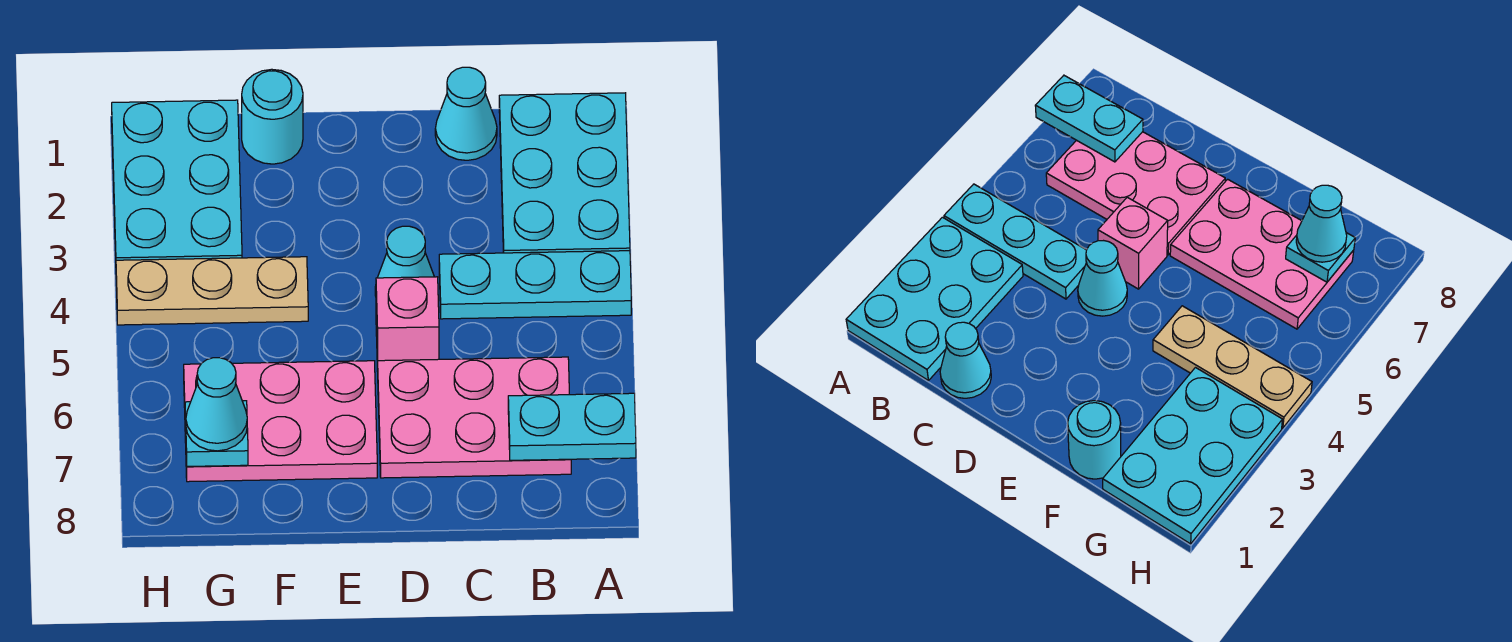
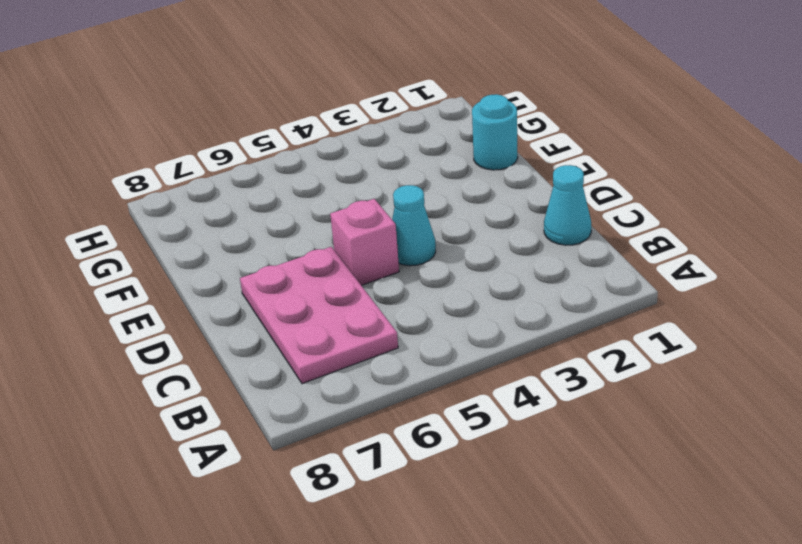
none -> cyan plate A1:B3 level 1
none -> cyan plate A4:C4 level 1
none -> pink plate E6:G7 level 1

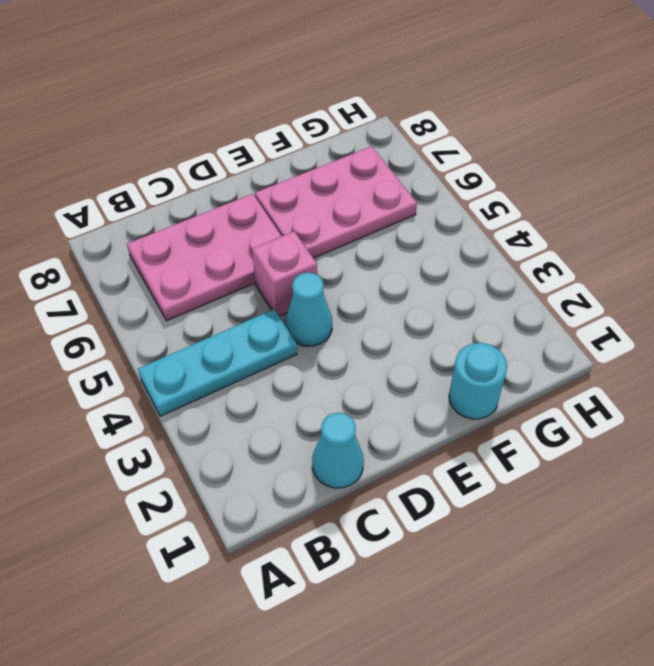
none -> cyan plate A1:B3 level 1
none -> tan plate F4:H4 level 1
none -> cyan plate G1:H3 level 1

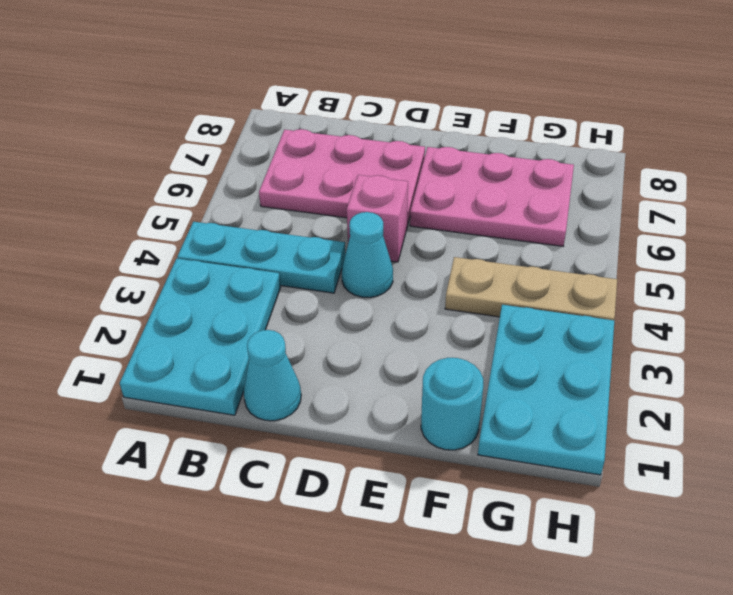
none -> cyan plate A7:B7 level 2
none -> cyan plate G7 level 2
none -> cyan cone G7 level 3

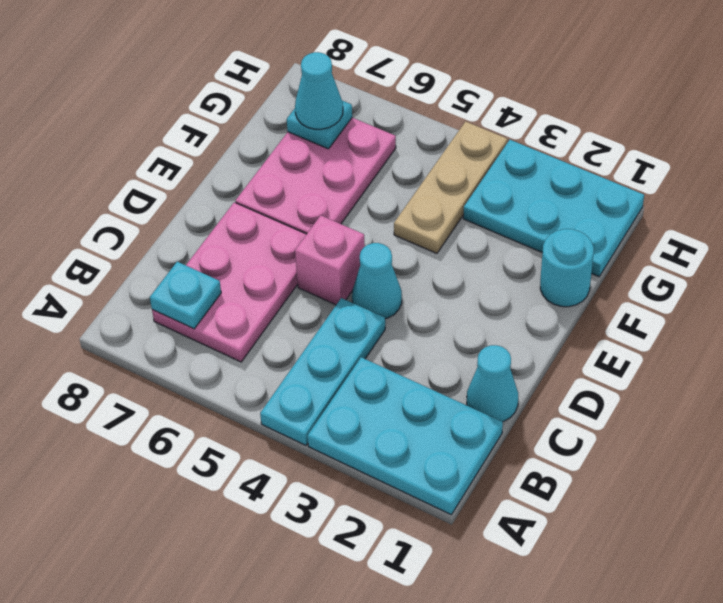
cyan plate B7 level 2 -> cyan plate A7:B7 level 2

